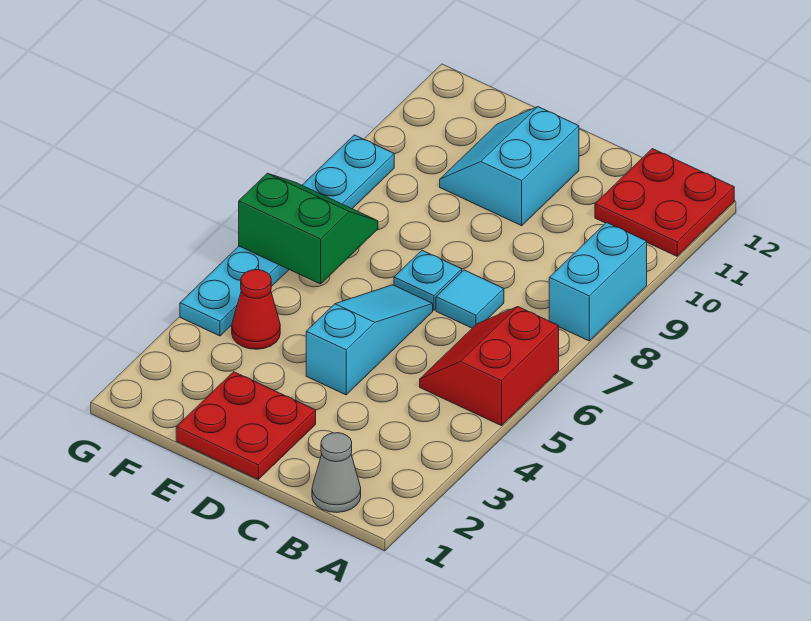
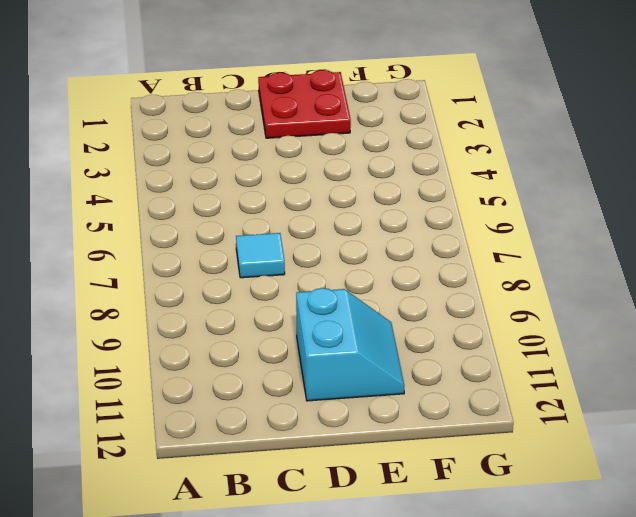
none -> red slope A5:B6 level 1 top A
none -> cyan brick A8:A9 level 1
none -> red plate A11:B12 level 1

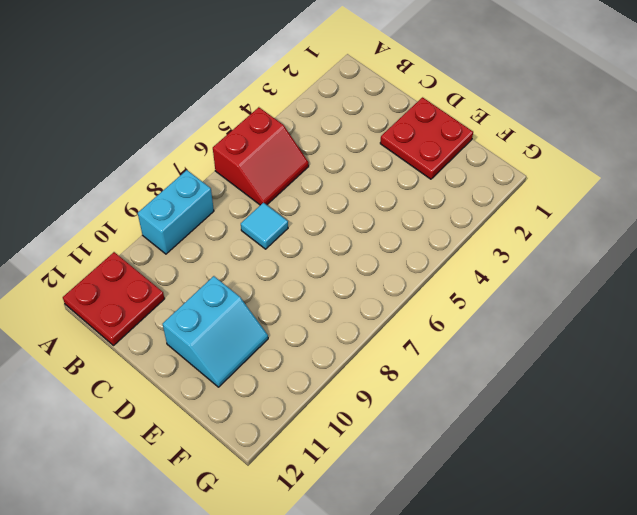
none -> grey cone B1 level 1
none -> cyan slope D4:D6 level 1 top 4
none -> cyan plate D7 level 1

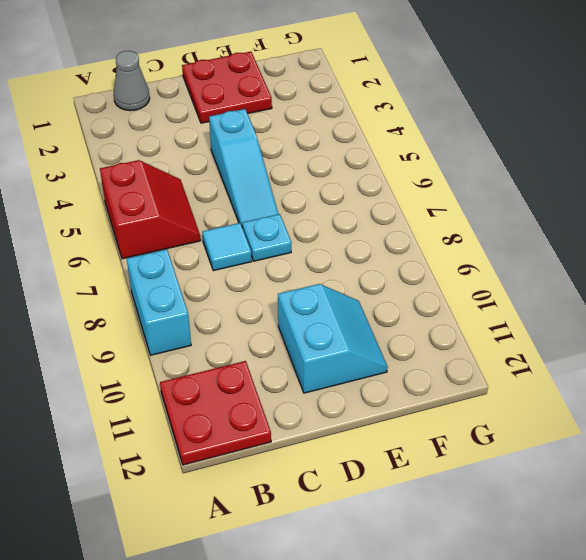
none -> red cone F4 level 1
none -> cyan plate G4:G9 level 1
none -> green slope F6:G7 level 2 top 6

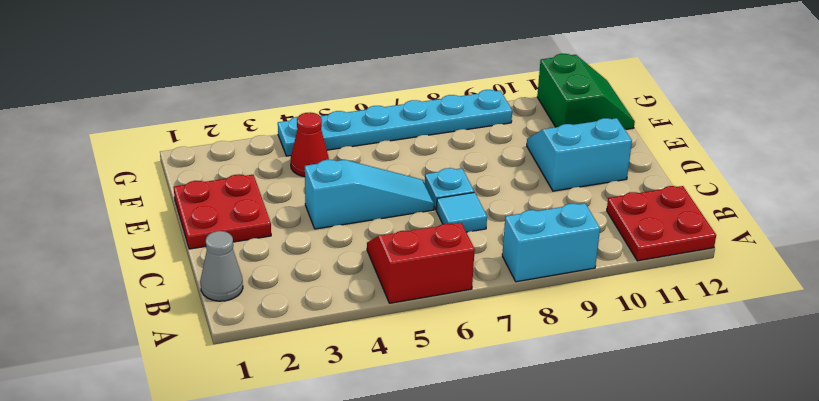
green slope F11:G12 level 1 top 11 -> green slope F6:G7 level 2 top 6

